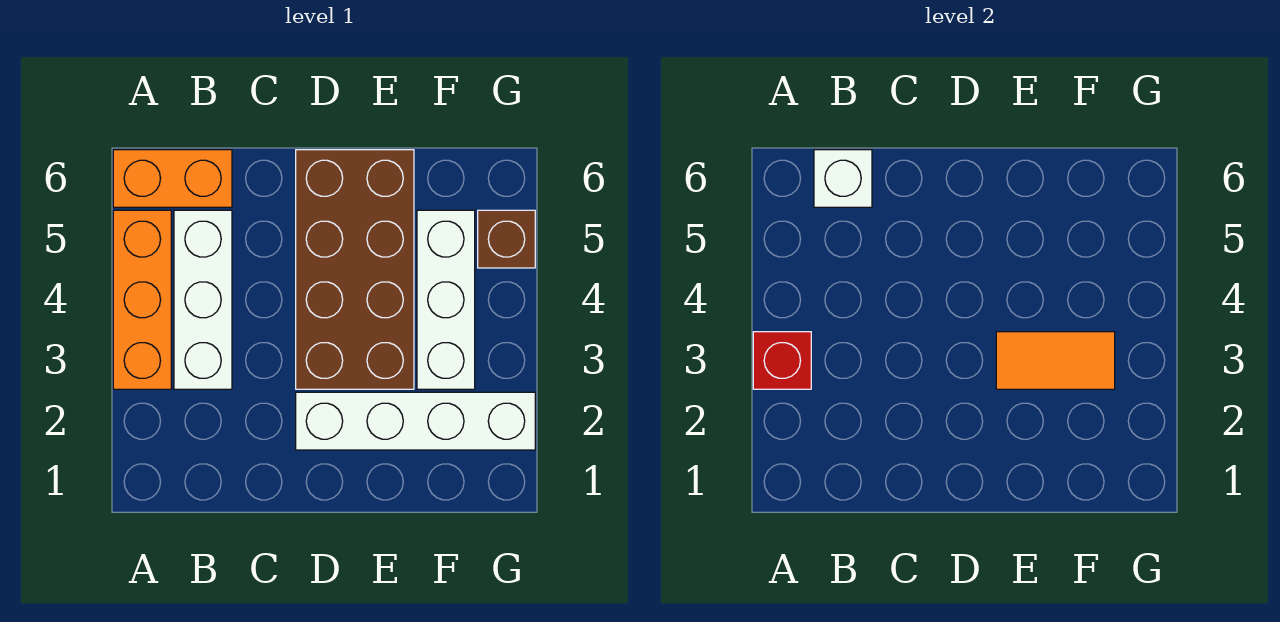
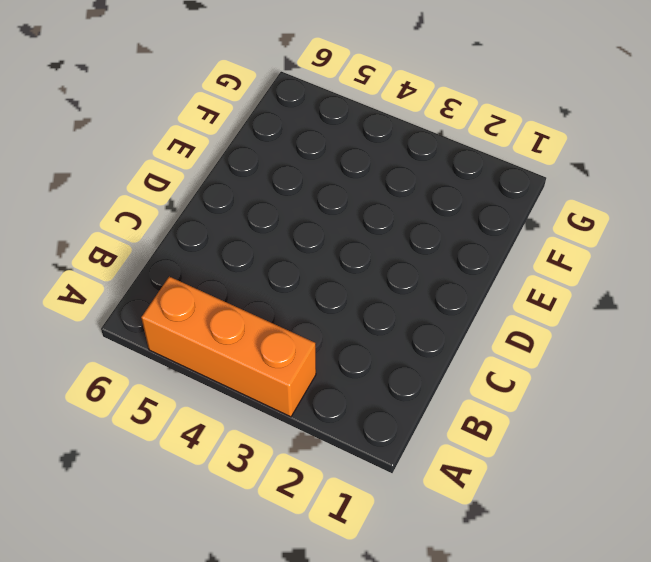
none -> orange brick A6:B6 level 1
none -> white brick B3:B5 level 1

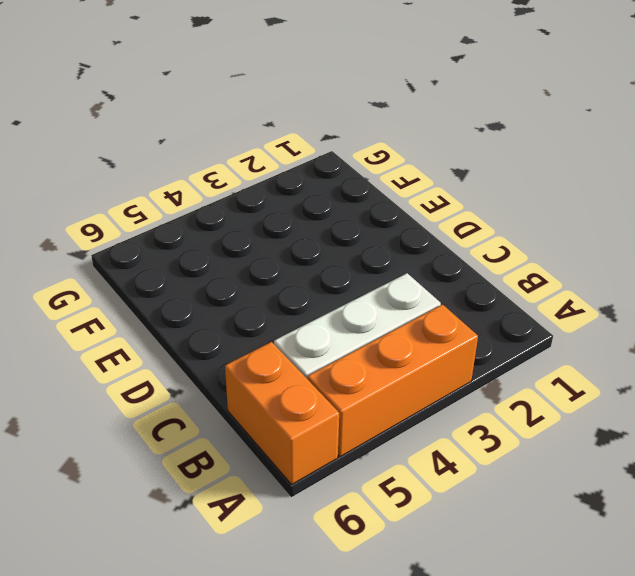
none -> white brick D2:G2 level 1
none -> brown brick D3:E6 level 1

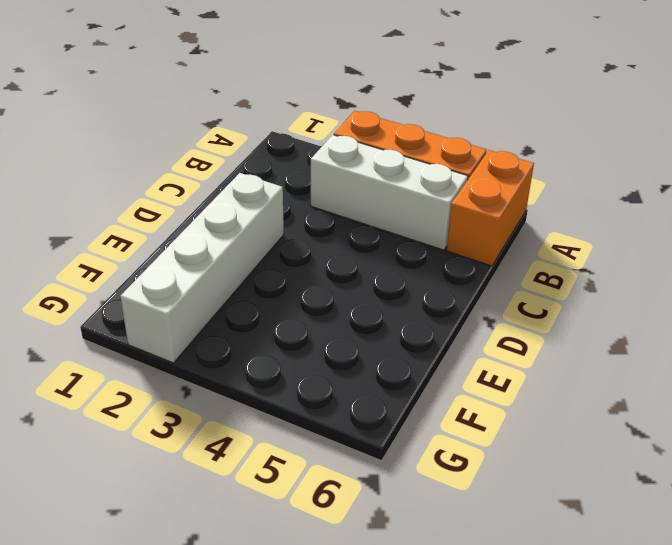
none -> brown brick D3:E6 level 1
none -> white brick F3:F5 level 1

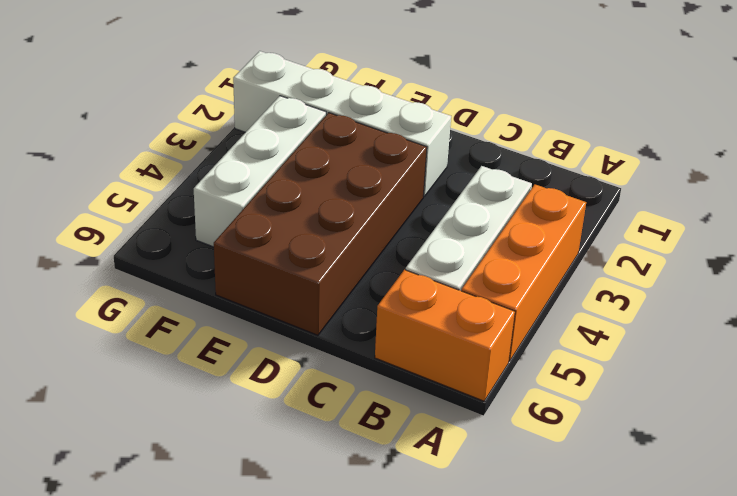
none -> brown brick G5 level 1
none -> red brick A3 level 2

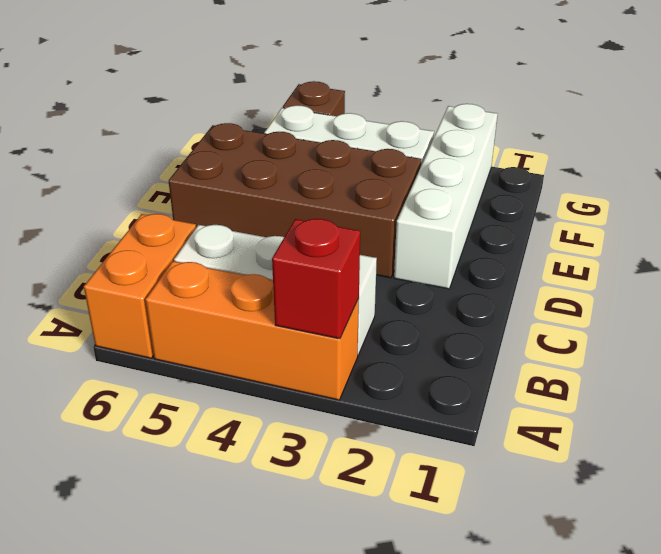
none -> white brick B6 level 2
none -> orange tile E3:F3 level 2

